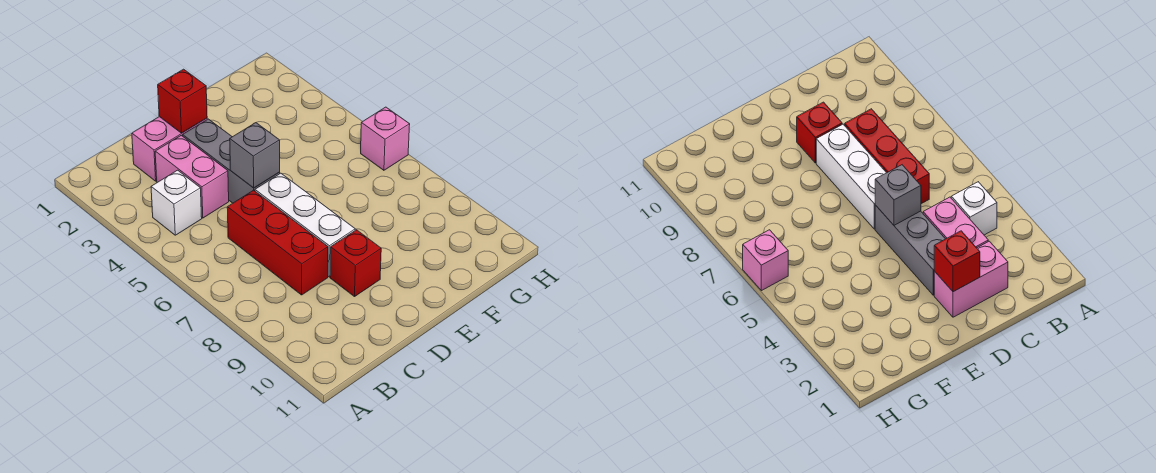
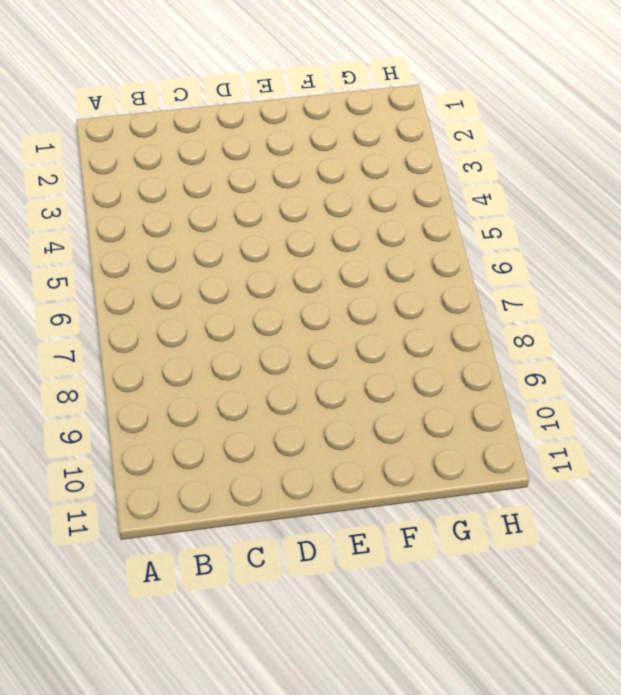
none -> white brick B4 level 1
none -> pink brick C2:D2 level 1

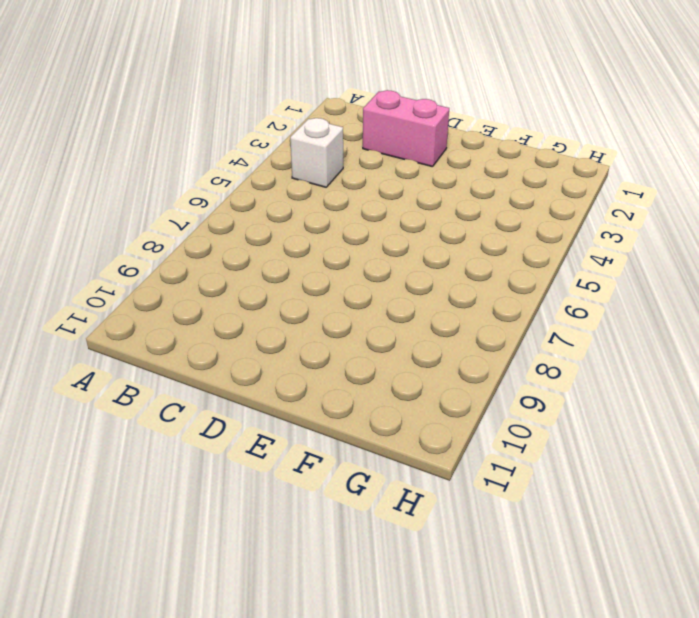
none -> pink brick C3:C4 level 1
none -> red brick C6:C8 level 1

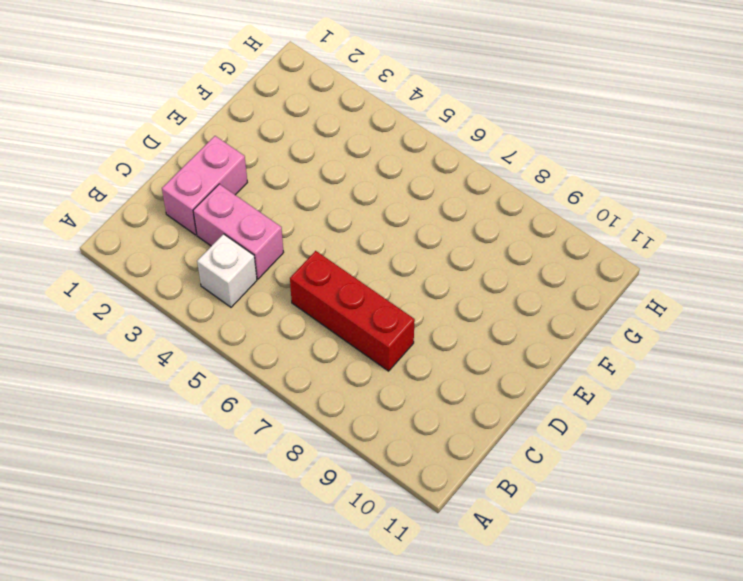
none -> grey brick D3:D5 level 1
none -> white brick D6:D8 level 1

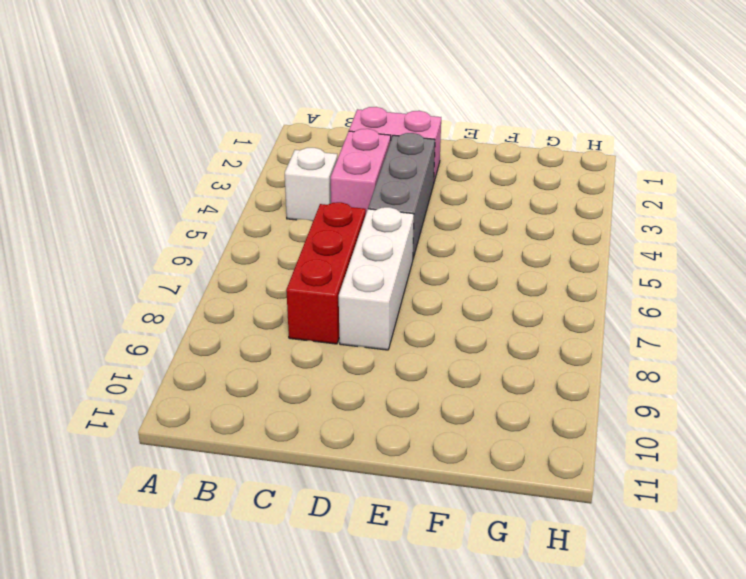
none -> red brick D9 level 1
none -> pink brick H6 level 1

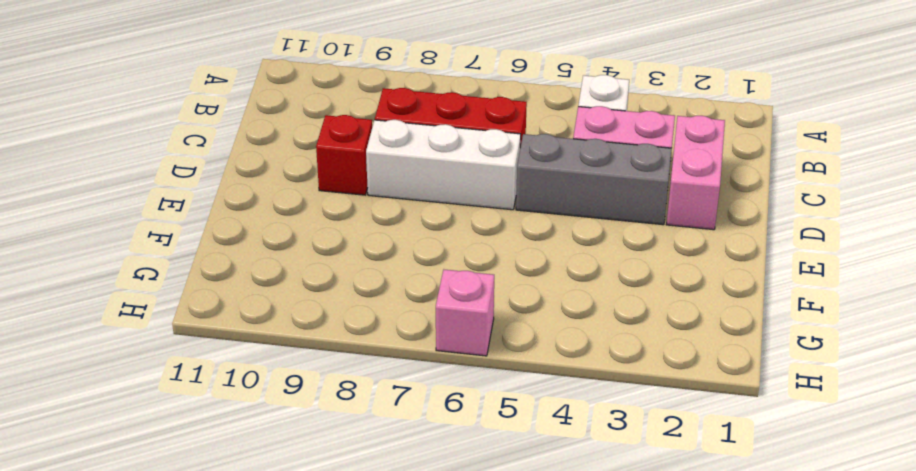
none -> red brick D2 level 2
none -> grey brick D5 level 2

